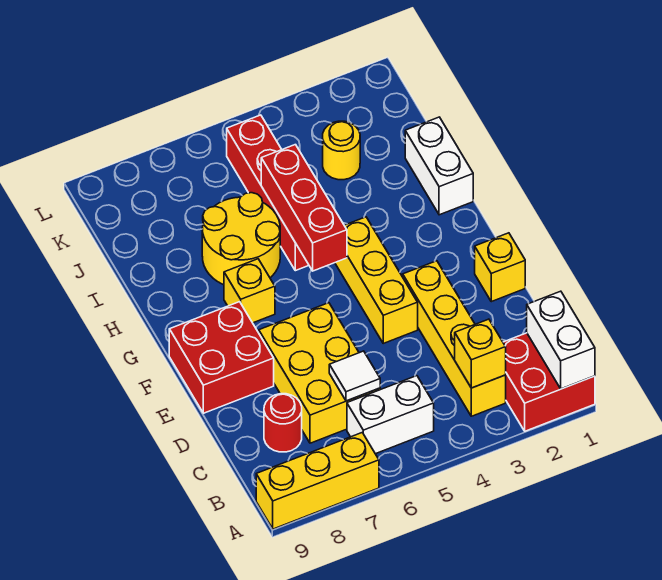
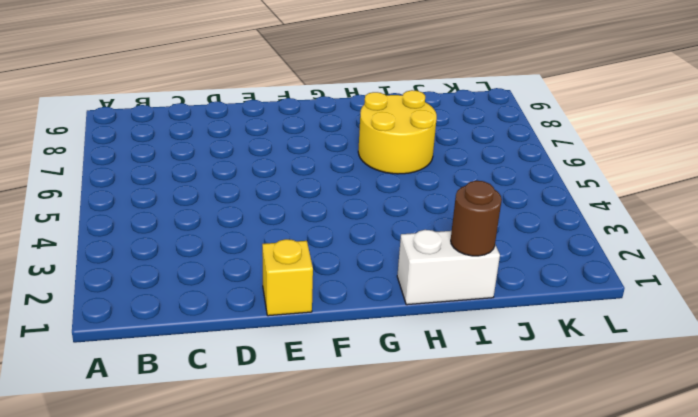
brown round brick I1 level 2 -> none
none -> red brick A1:B2 level 1
none -> yellow brick A7:A9 level 1
none -> yellow brick B3:E3 level 1

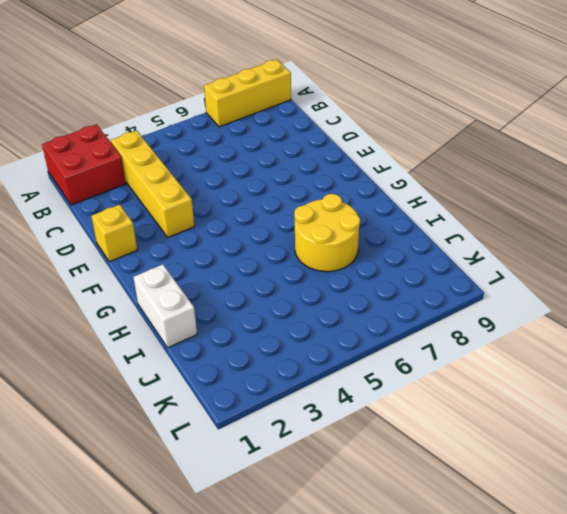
none -> white brick B5:B6 level 1
none -> yellow brick C6:E7 level 1
none -> red round brick C8 level 1

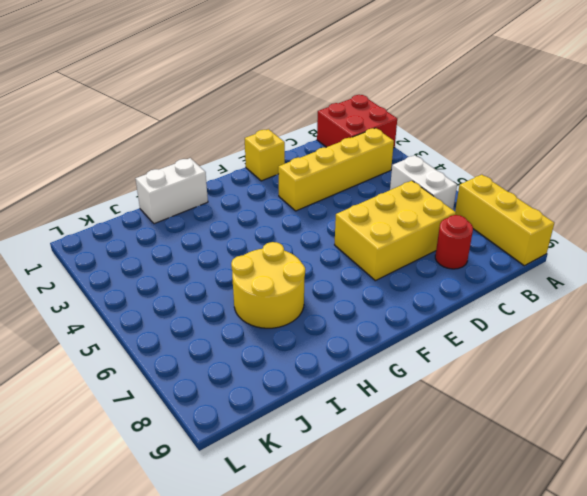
none -> yellow brick E4:G4 level 1
none -> red brick E8:F9 level 1
none -> yellow brick G7 level 1

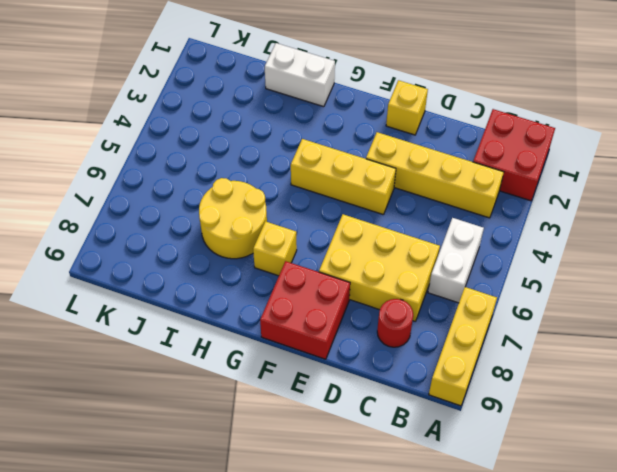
none -> red brick H5:K5 level 1
none -> yellow round brick J3 level 1
none -> white brick A1:B1 level 2

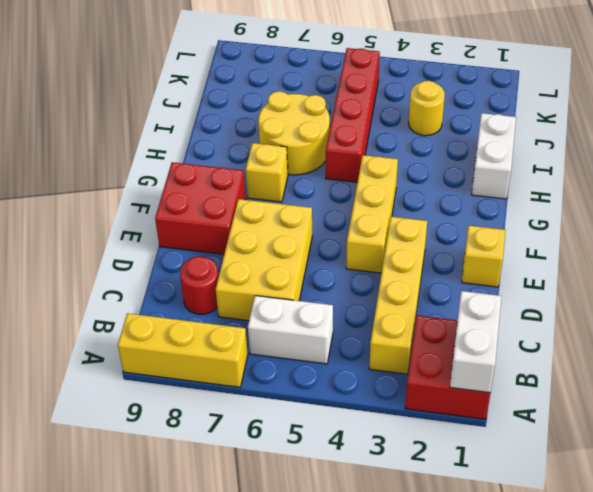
none -> yellow brick B3 level 2
none -> white tile C6 level 2
none -> red brick G5:I5 level 2

